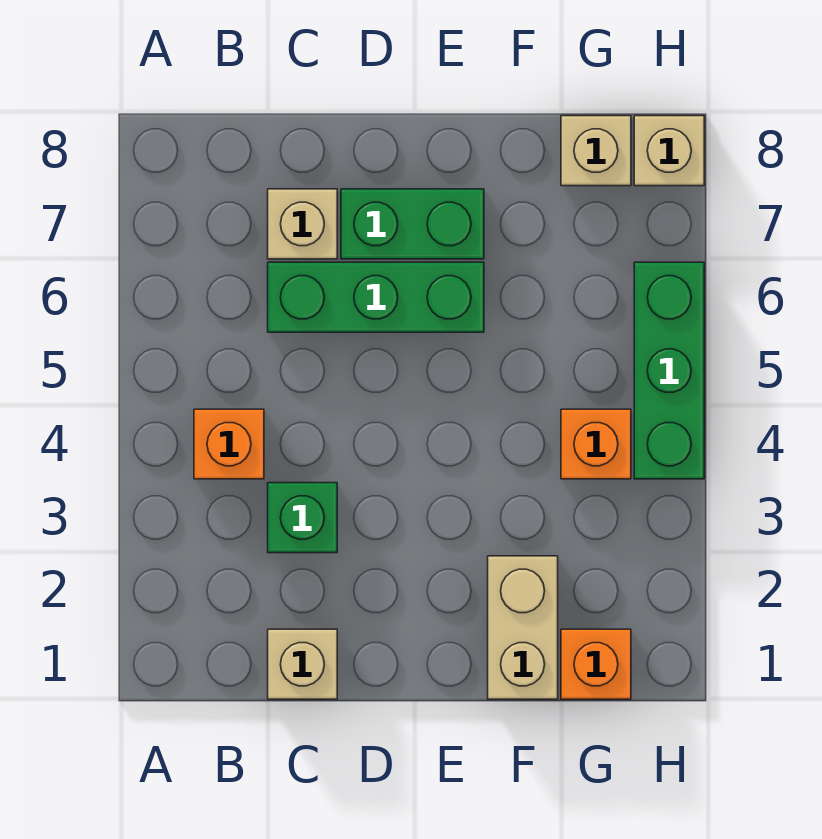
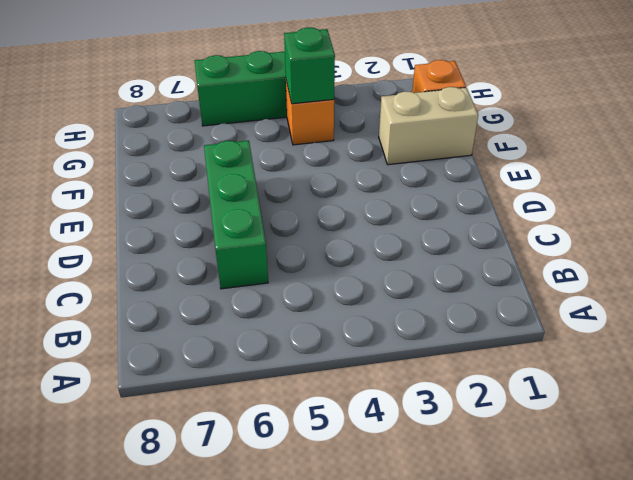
green brick G4 level 2 -> green brick C3 level 1
none -> orange brick B4 level 1
none -> tan brick C1 level 1
none -> tan brick C7 level 1

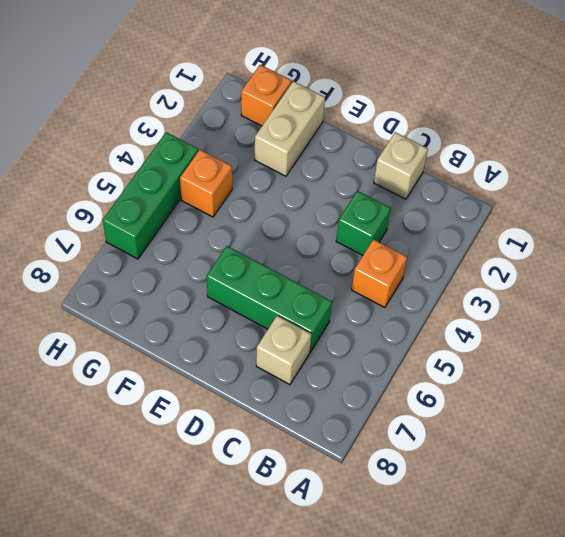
none -> green brick D7:E7 level 1
none -> tan brick G8 level 1
none -> tan brick H8 level 1

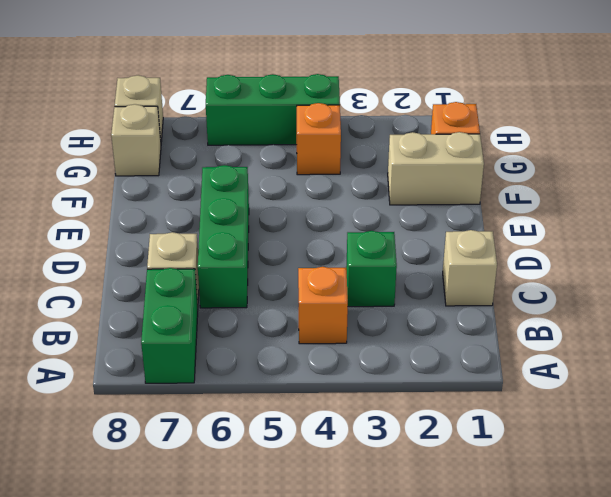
green brick A7:B7 level 1 -> green brick D7:E7 level 1

